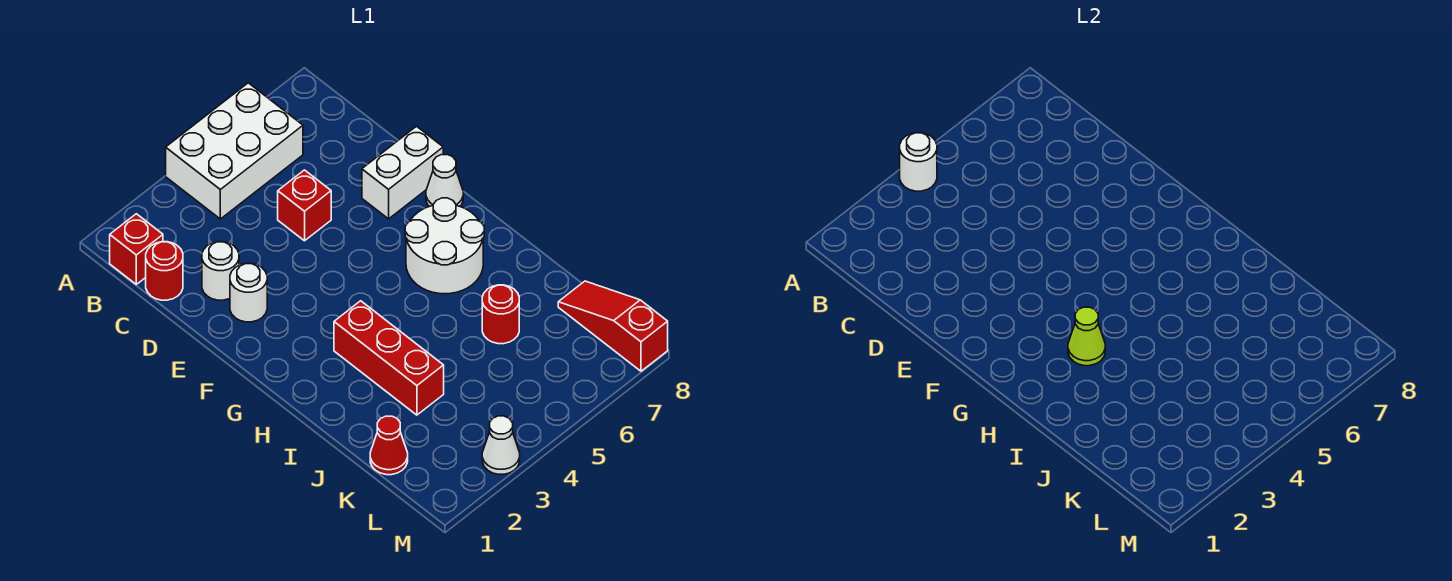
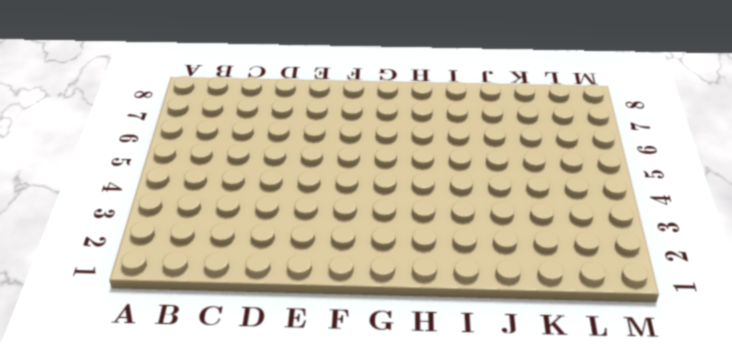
none -> white brick A4:B6 level 1
none -> red brick B1 level 1
none -> red round brick C1 level 1

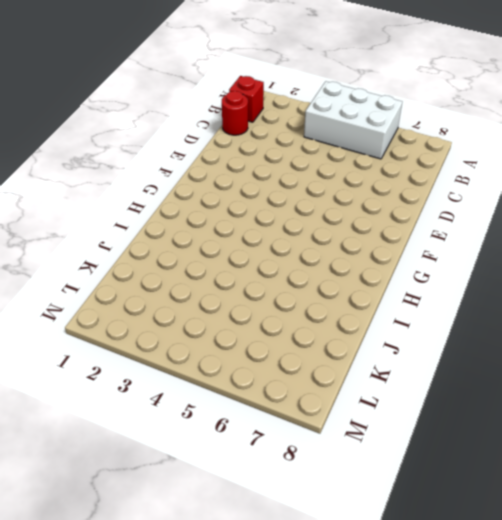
none -> white round brick D2 level 1
none -> red brick D5 level 1
none -> white round brick E2 level 1

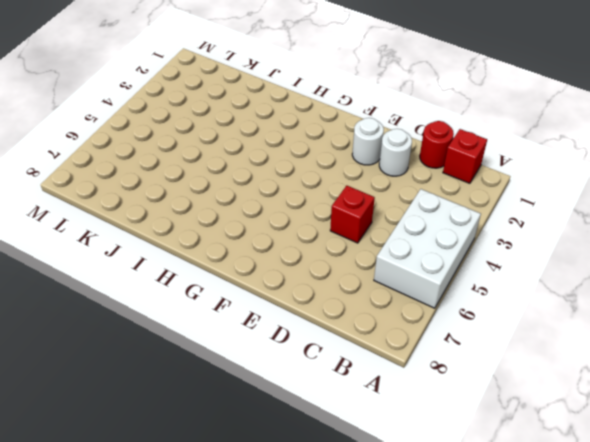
none -> white brick E7:E8 level 1
none -> white cone F8 level 1
none -> white round brick G6:H7 level 1

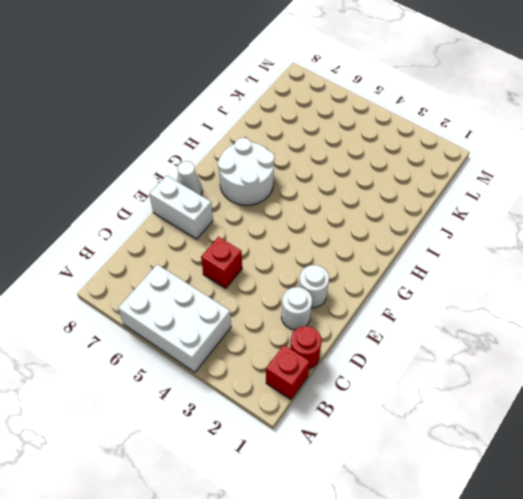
none -> red brick H3:J3 level 1
none -> red round brick J6 level 1
none -> red cone K1 level 1

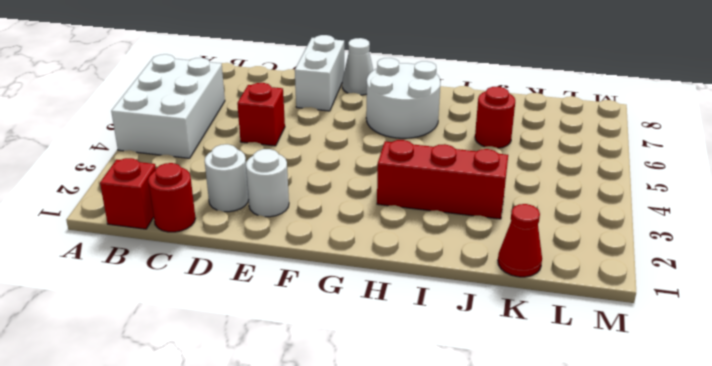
none -> red slope K8:M8 level 1 top M
none -> white cone M3 level 1
none -> white round brick A4 level 2

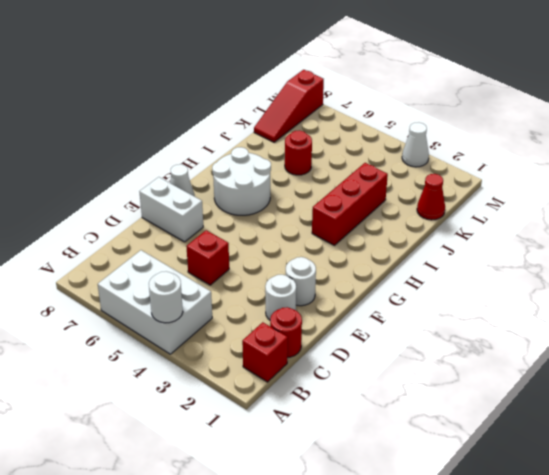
none -> lime cone H3 level 2

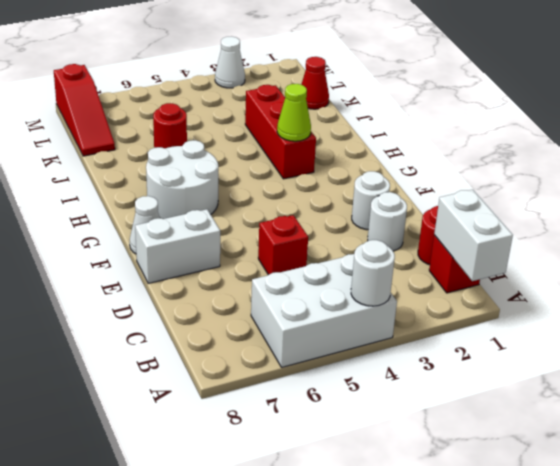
white brick A1:B1 level 2 -> none

